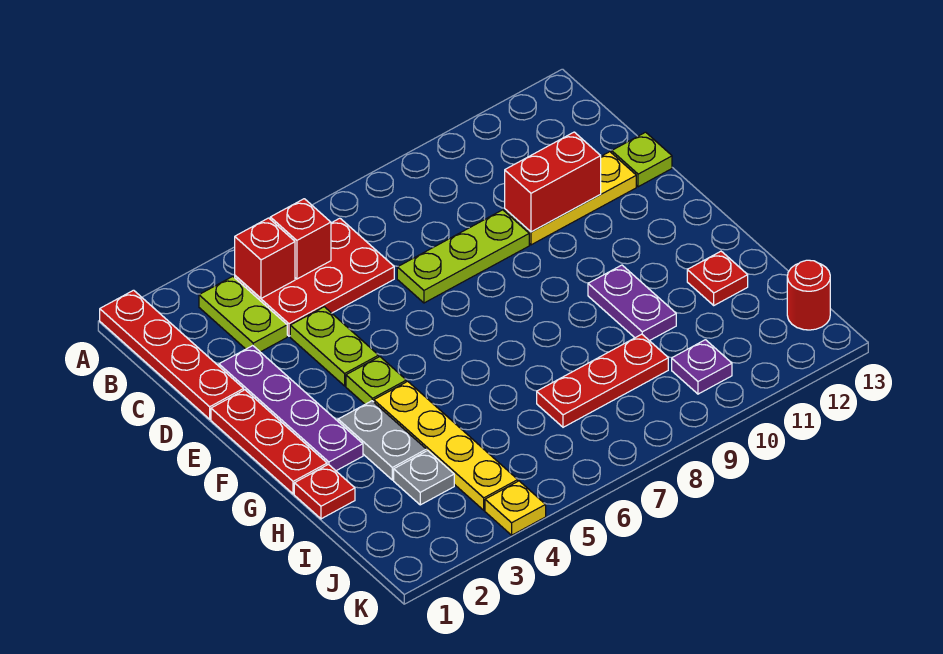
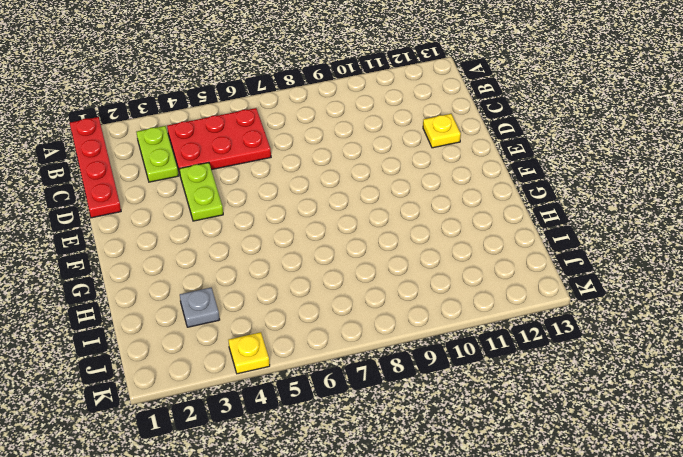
yellow plate D12 level 1 -> yellow plate D10:D12 level 1
none -> purple plate D2:G2 level 1
none -> lime plate D7:D9 level 1
none -> lime plate D13 level 1

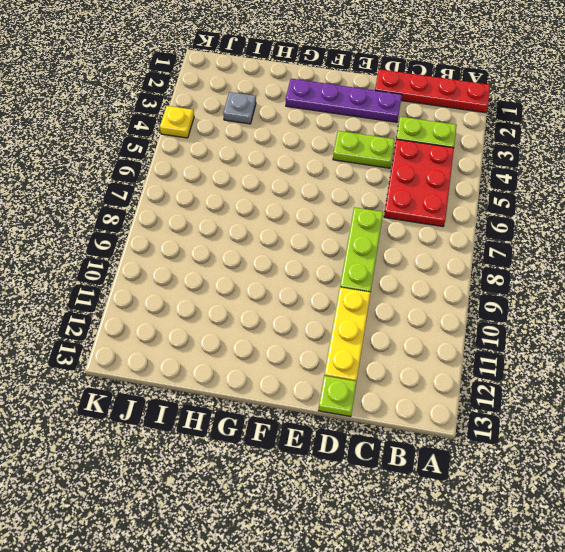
none -> red plate E1:G1 level 1
none -> lime plate F4 level 1
none -> grey plate G3:H3 level 1

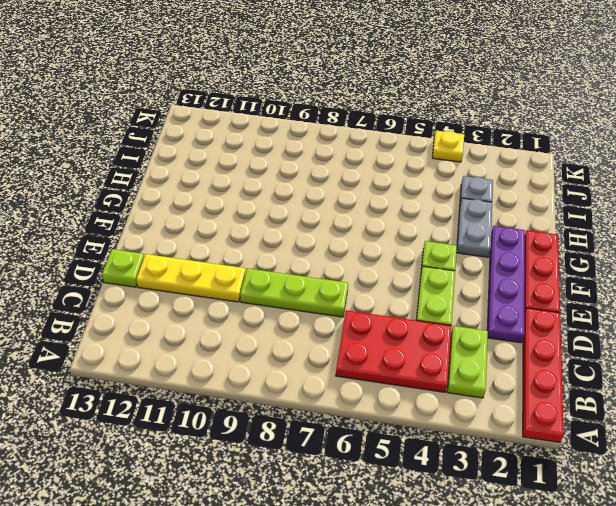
none -> yellow plate G4:J4 level 1
none -> purple plate G10:H10 level 1
none -> red plate H1 level 1

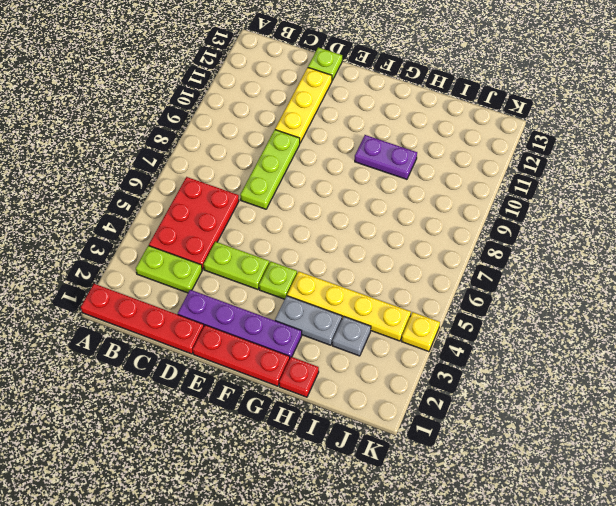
none -> red plate H12 level 1
none -> red plate I7:I9 level 1
none -> purple plate J10 level 1

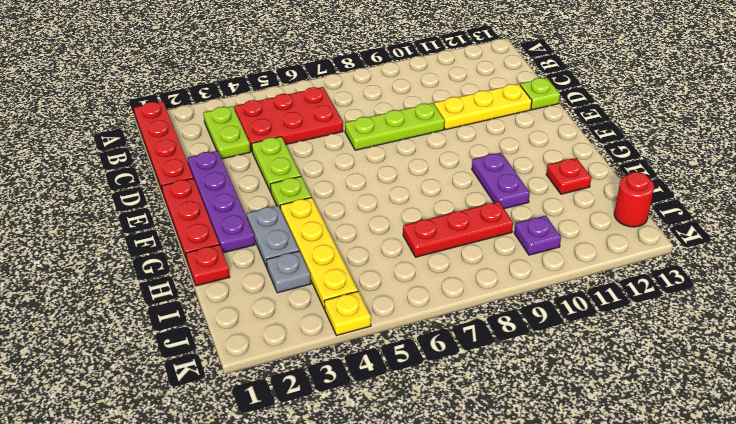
none -> red brick B4 level 2
none -> red brick B5 level 2
none -> red brick D10:D11 level 2

